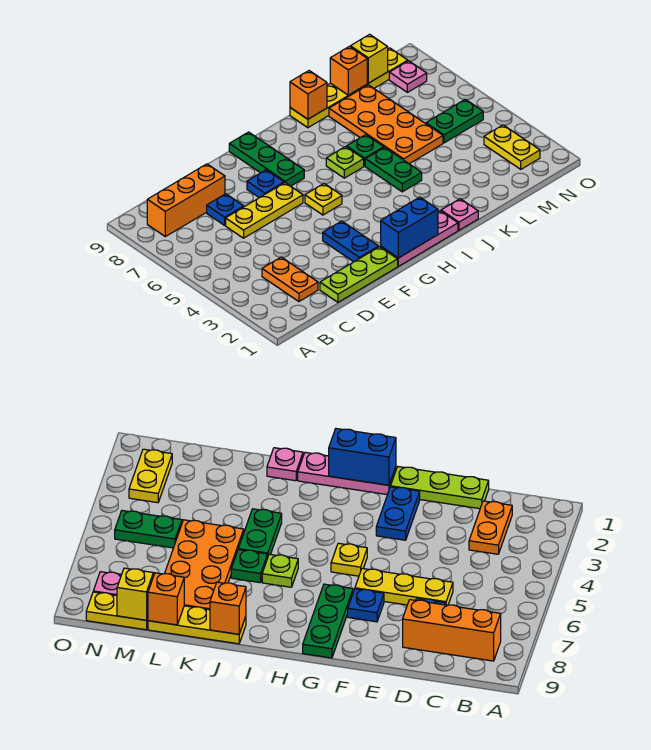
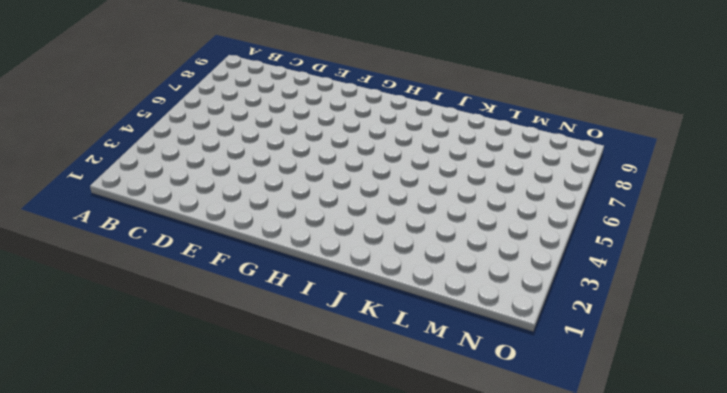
none -> orange brick B8:D8 level 1
none -> orange plate C2:C3 level 1
none -> lime plate D1:F1 level 1

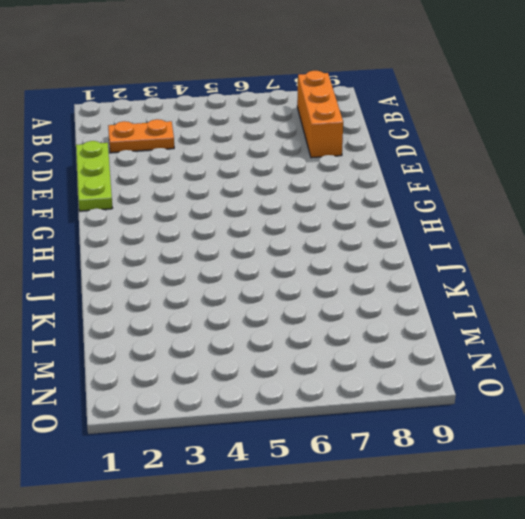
none -> yellow plate D6:F6 level 1
none -> blue plate D7 level 1
none -> blue plate F2:F3 level 1

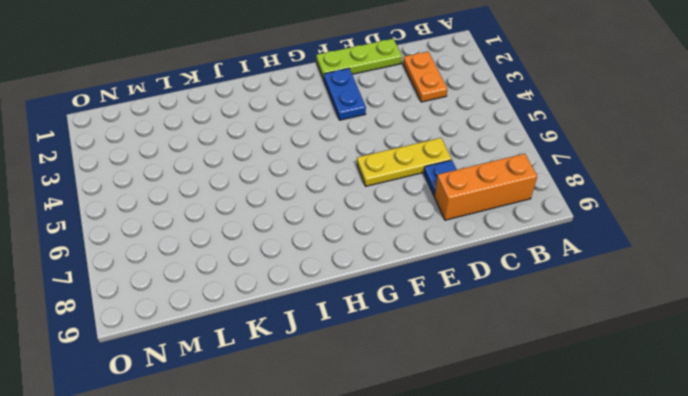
none -> blue plate F7 level 1
none -> pink plate G1:I1 level 1
none -> yellow plate G5 level 1

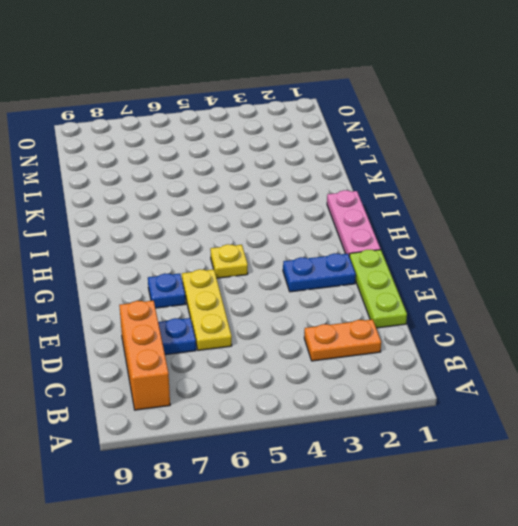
none -> green plate G7:G9 level 1
none -> lime plate I6 level 1
none -> pink plate J1 level 1

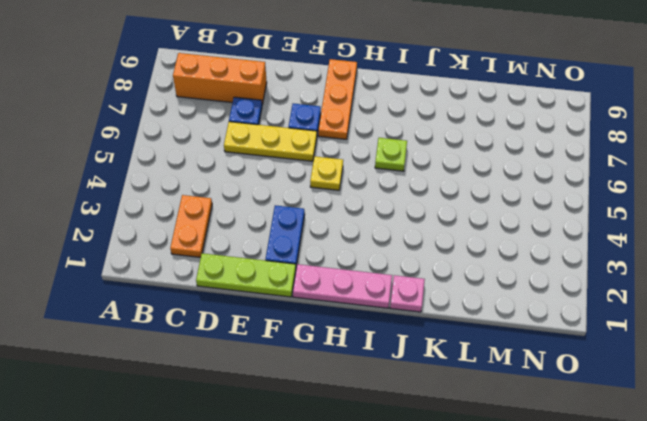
orange plate G7:G9 level 1 -> green plate G7:G9 level 1
none -> green plate J4:J5 level 1
none -> green plate J6 level 1
none -> yellow plate J9:L9 level 1

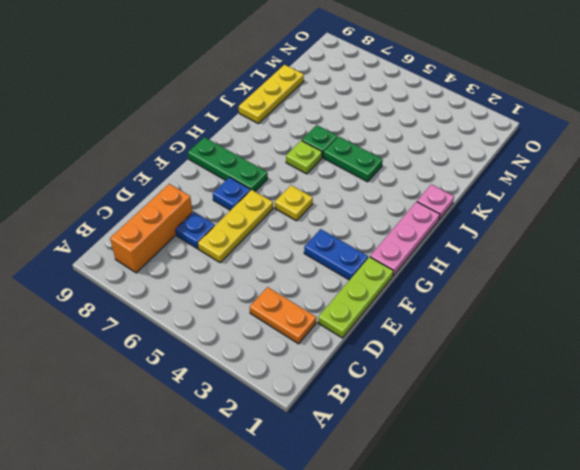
none -> orange plate K5:L8 level 1
none -> green plate M5:N5 level 1
none -> yellow plate M9:N9 level 1

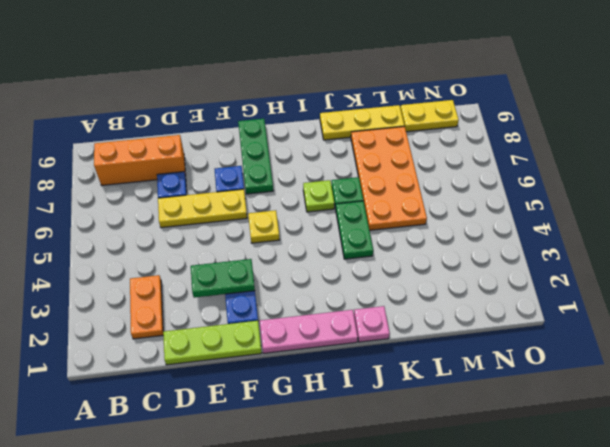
green plate E3:F3 level 2 -> green plate M5:N5 level 1
none -> yellow plate N2:N3 level 1
none -> pink plate N8 level 1
none -> blue brick G1:H1 level 2

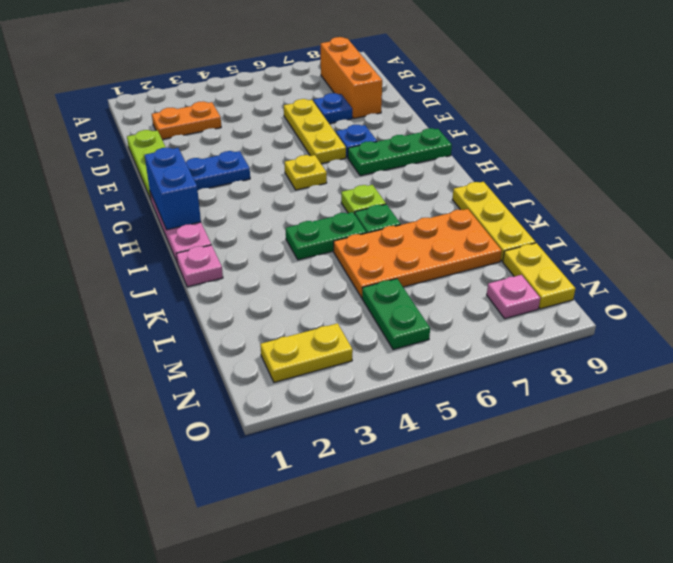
none -> orange brick J9 level 2
none -> orange brick L9 level 2
none -> yellow brick M9 level 2

